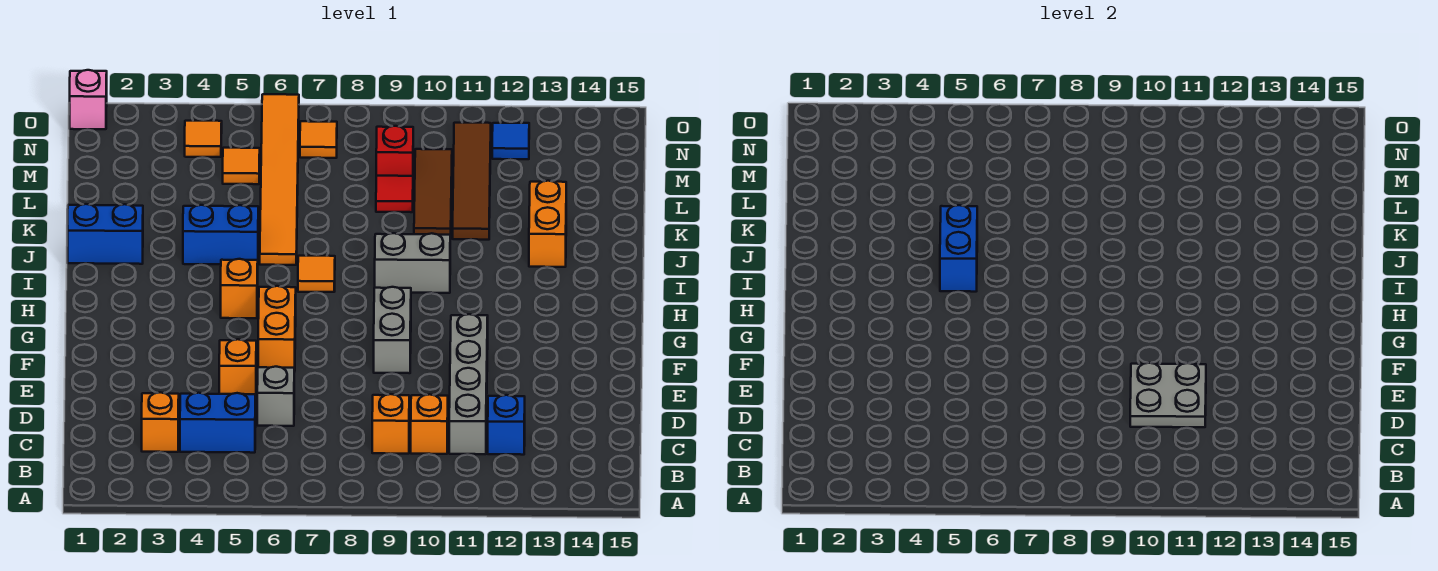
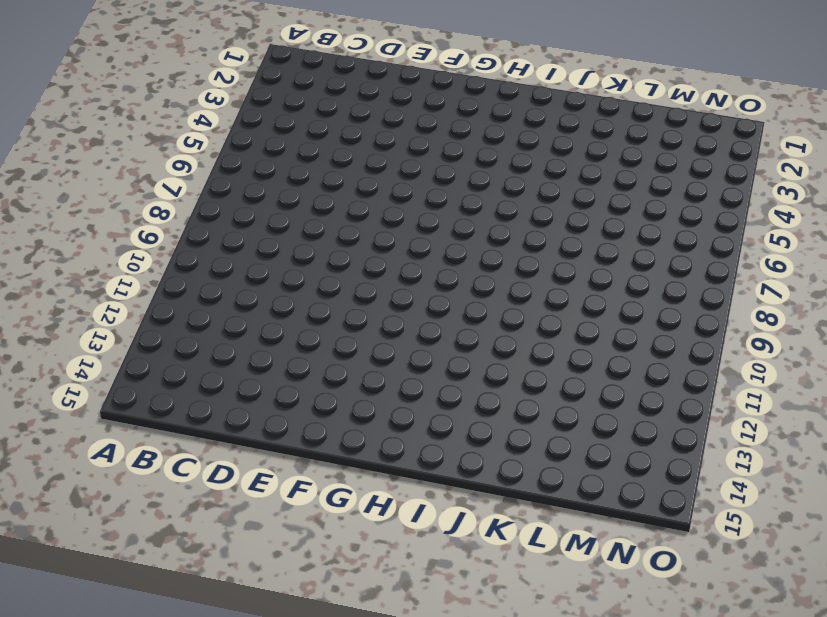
none -> orange brick C3 level 1
none -> blue brick C4:C5 level 1
none -> orange brick C9 level 1

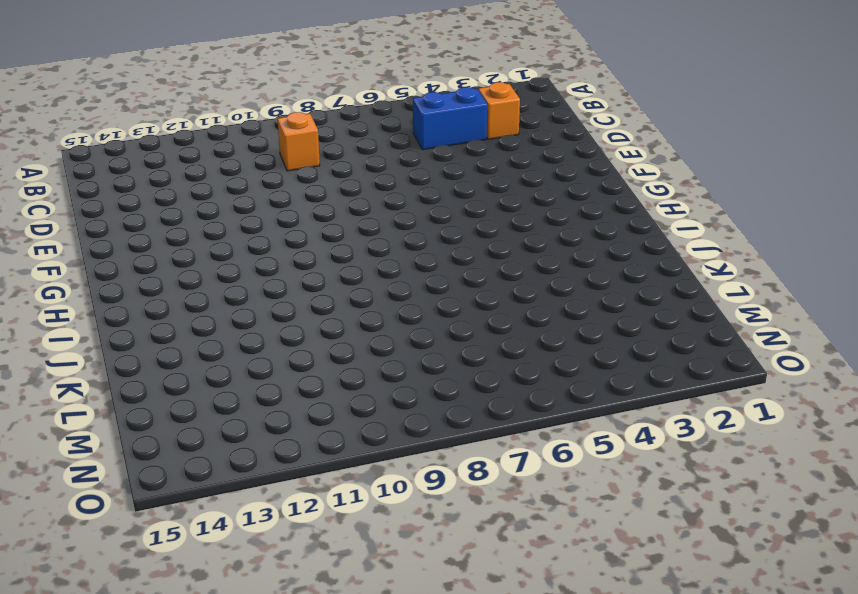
none -> orange brick C10 level 1
none -> grey brick C11:F11 level 1
none -> blue brick C12 level 1

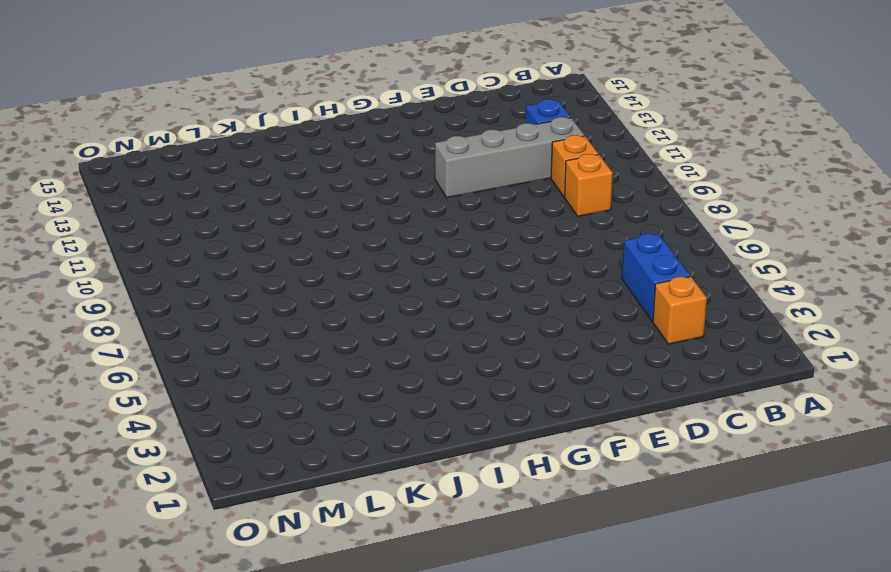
none -> grey brick D6 level 1
none -> orange brick E5 level 1
none -> orange brick F6:G6 level 1

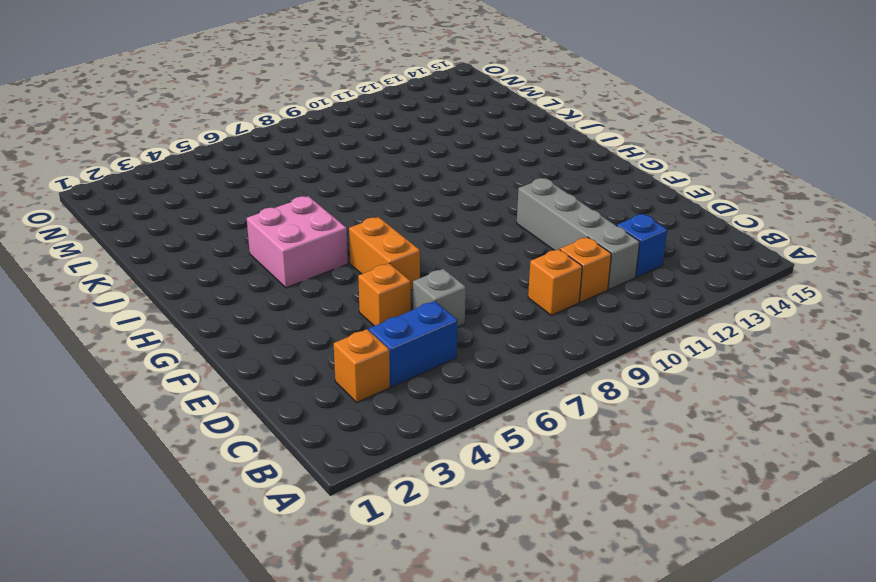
pink brick H4:I5 level 1 -> orange brick H5 level 1
none -> grey brick F9:G9 level 1
none -> orange tile I7 level 1
none -> grey brick I9:I10 level 1

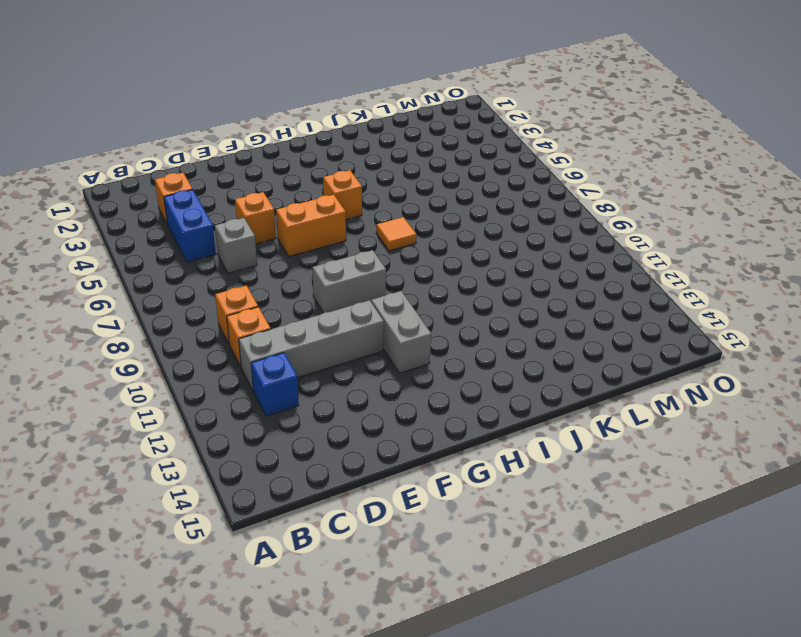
grey brick G11:G12 level 1 -> grey brick I9:I10 level 1
none -> blue brick J1:J2 level 1
none -> blue brick J4:J5 level 1
none -> orange tile J6:O6 level 1

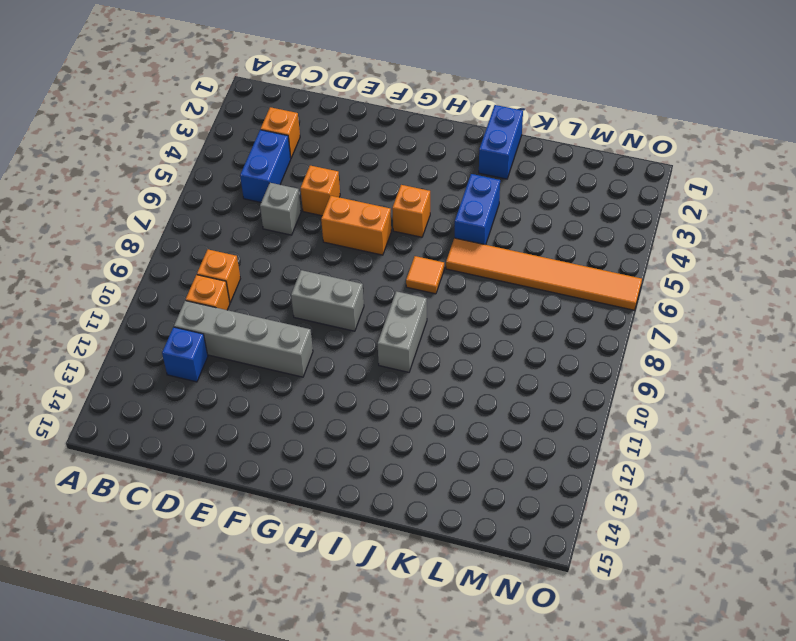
none -> orange brick J13:K13 level 1
none -> brown tile K10:M10 level 1
none -> brown tile K11:N11 level 1

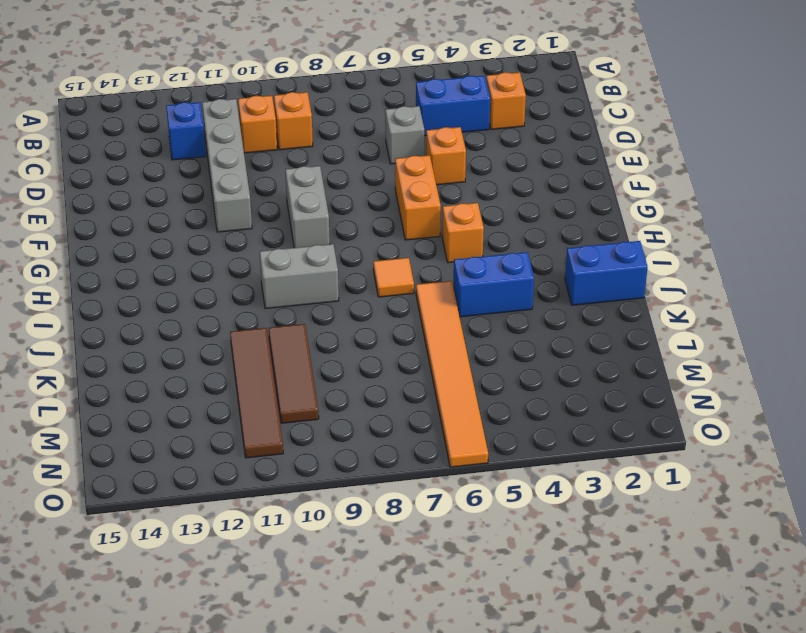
none -> orange brick J13:K13 level 1
none -> red tile L9 level 1
none -> orange tile M5 level 1

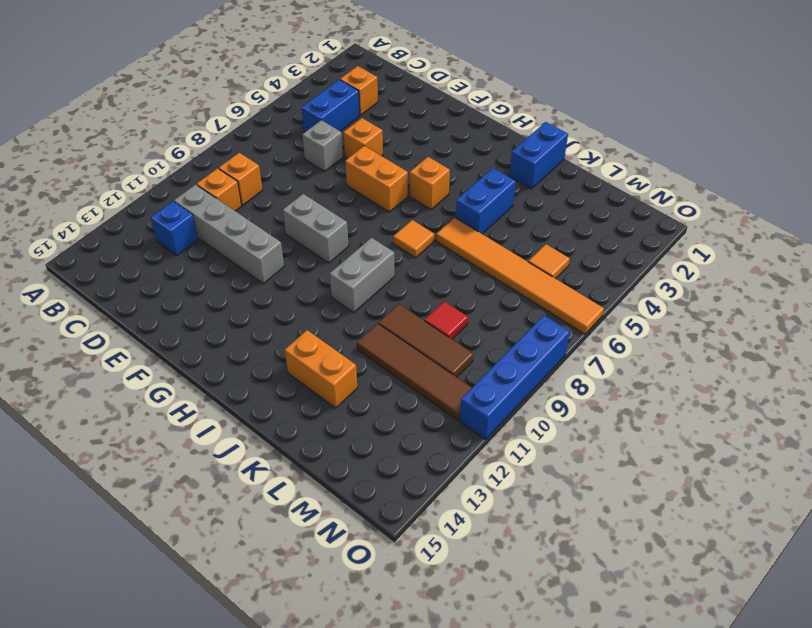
blue brick O8:O11 level 1 -> none
none -> red brick M9 level 1
none -> orange tile N4 level 1
none -> orange tile N7 level 1

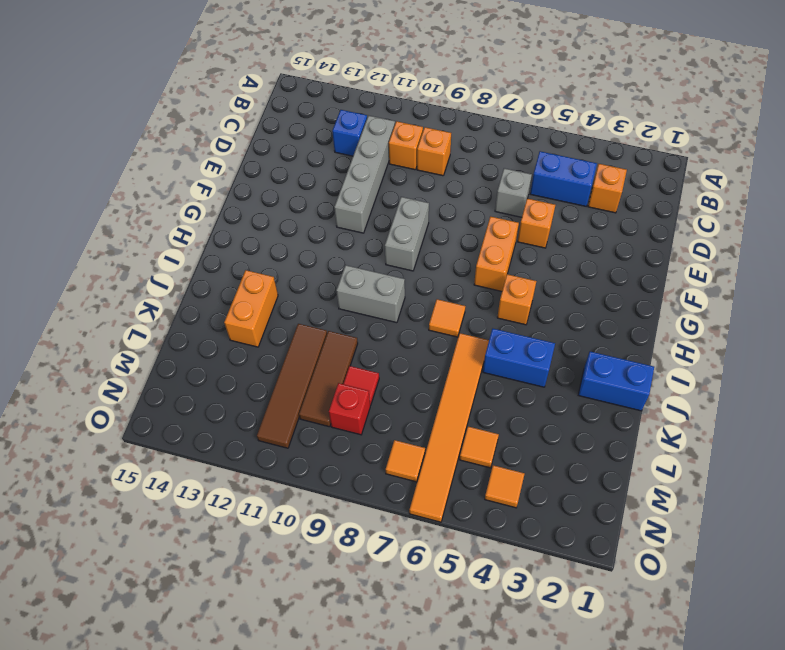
none -> blue tile N12 level 1
none -> pink brick O1 level 1
none -> grey plate D10:E11 level 2

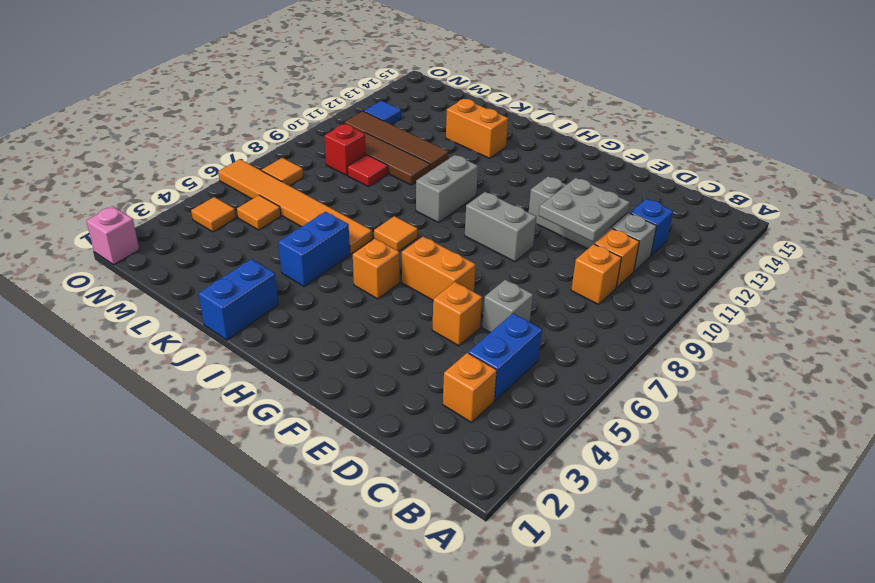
none -> blue brick I5:J5 level 2

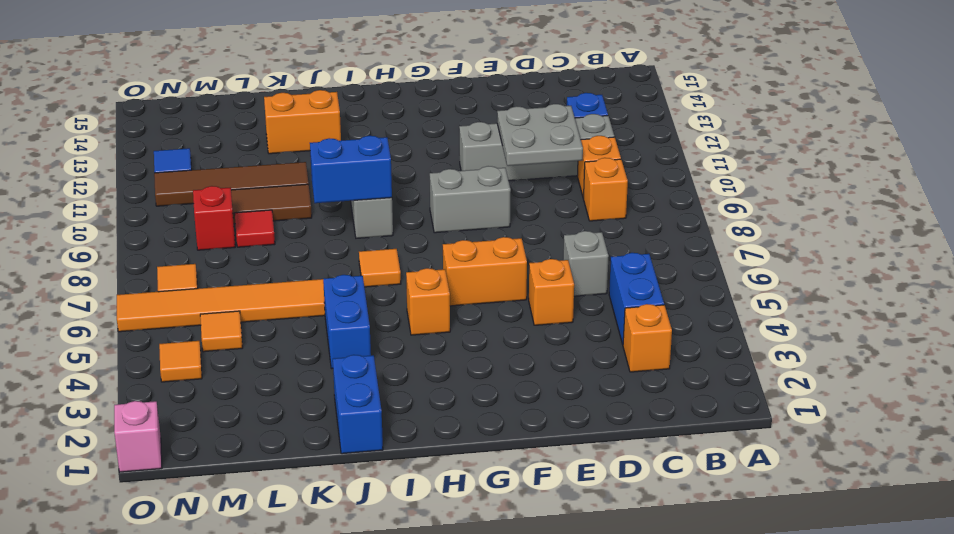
blue brick I9:J9 level 2 -> blue brick I5:J5 level 2

